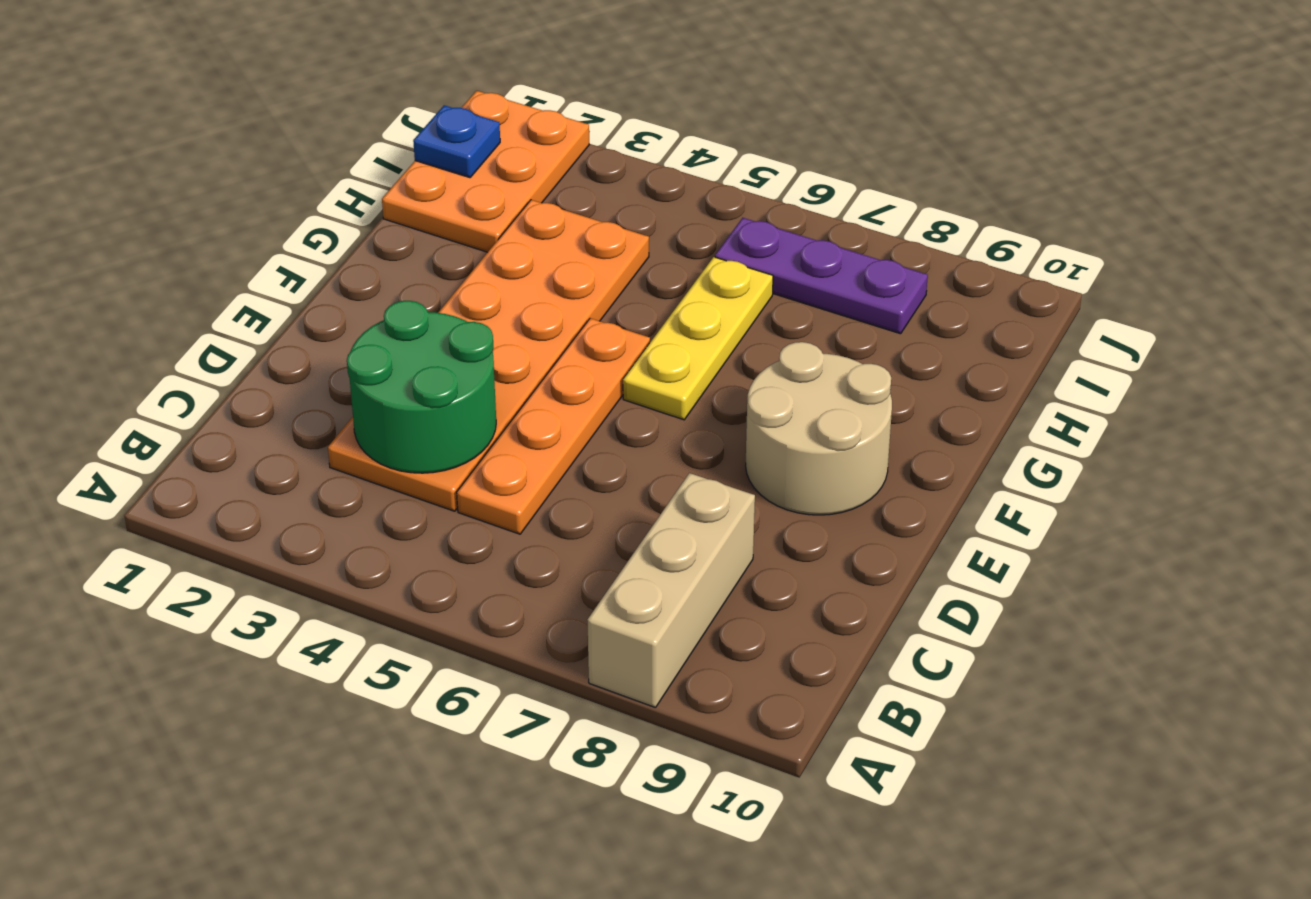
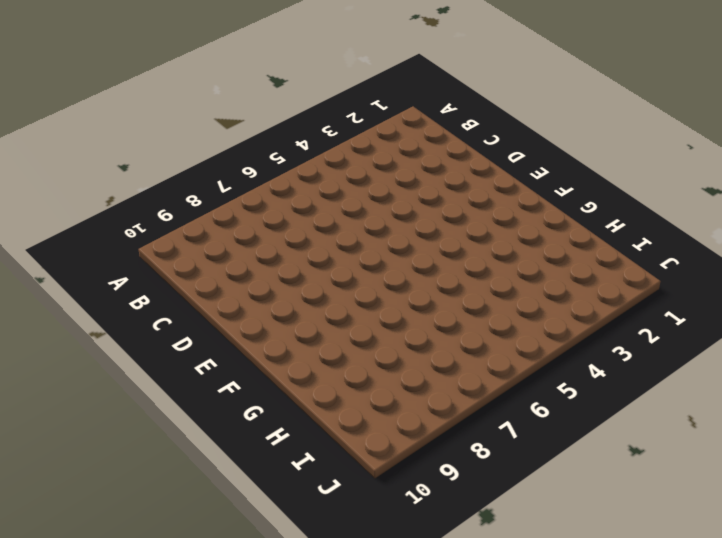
none -> tan brick A8:C8 level 1
none -> orange plate C3:H4 level 1

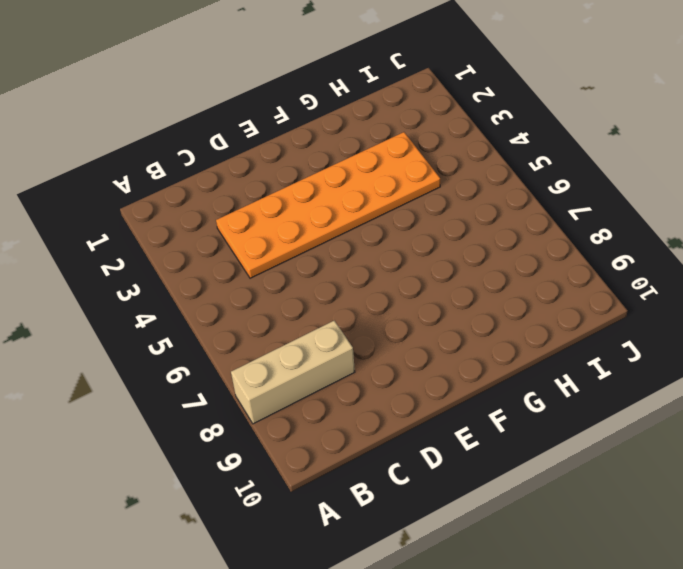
none -> orange plate C5:F5 level 1
none -> tan round brick E8:F9 level 1

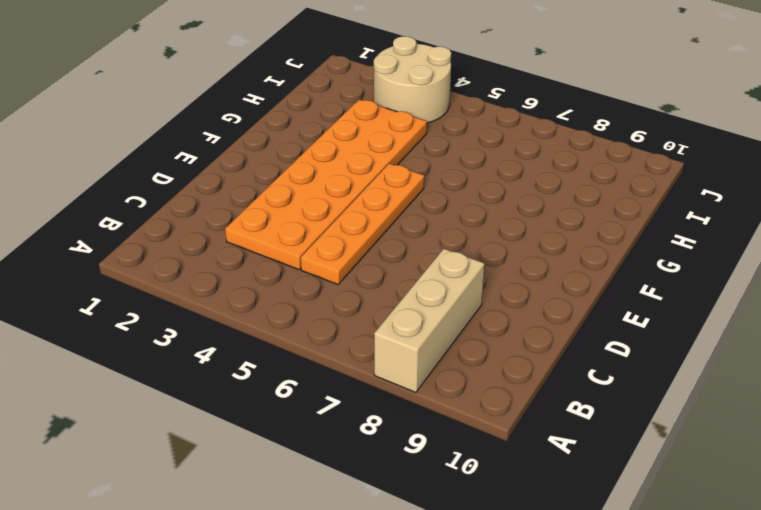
tan round brick I3:J4 level 1 -> tan round brick E8:F9 level 1
none -> yellow plate F6:H6 level 1
none -> orange plate H1:J2 level 1

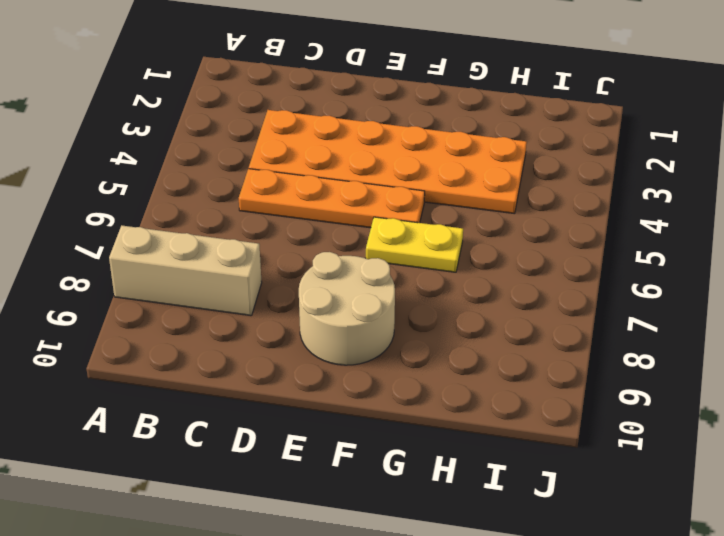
yellow plate F6:G6 level 1 -> yellow plate F6:H6 level 1
none -> orange plate H1:J2 level 1
none -> purple plate I6:I8 level 1

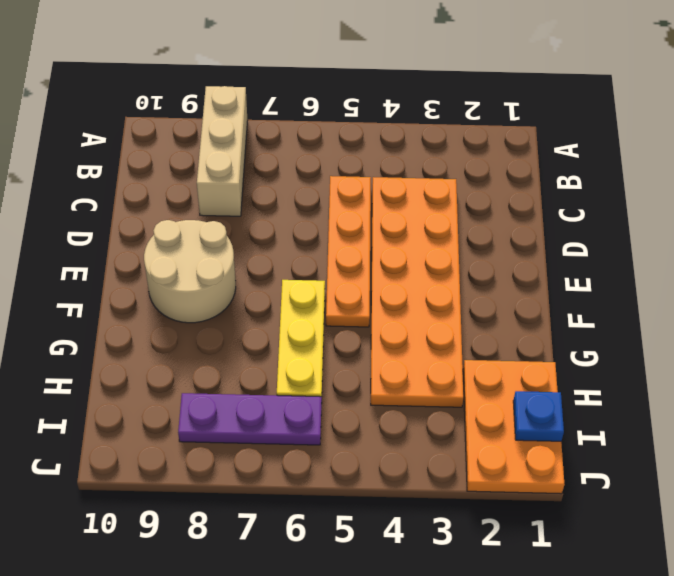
none -> green round brick C3:D4 level 2

